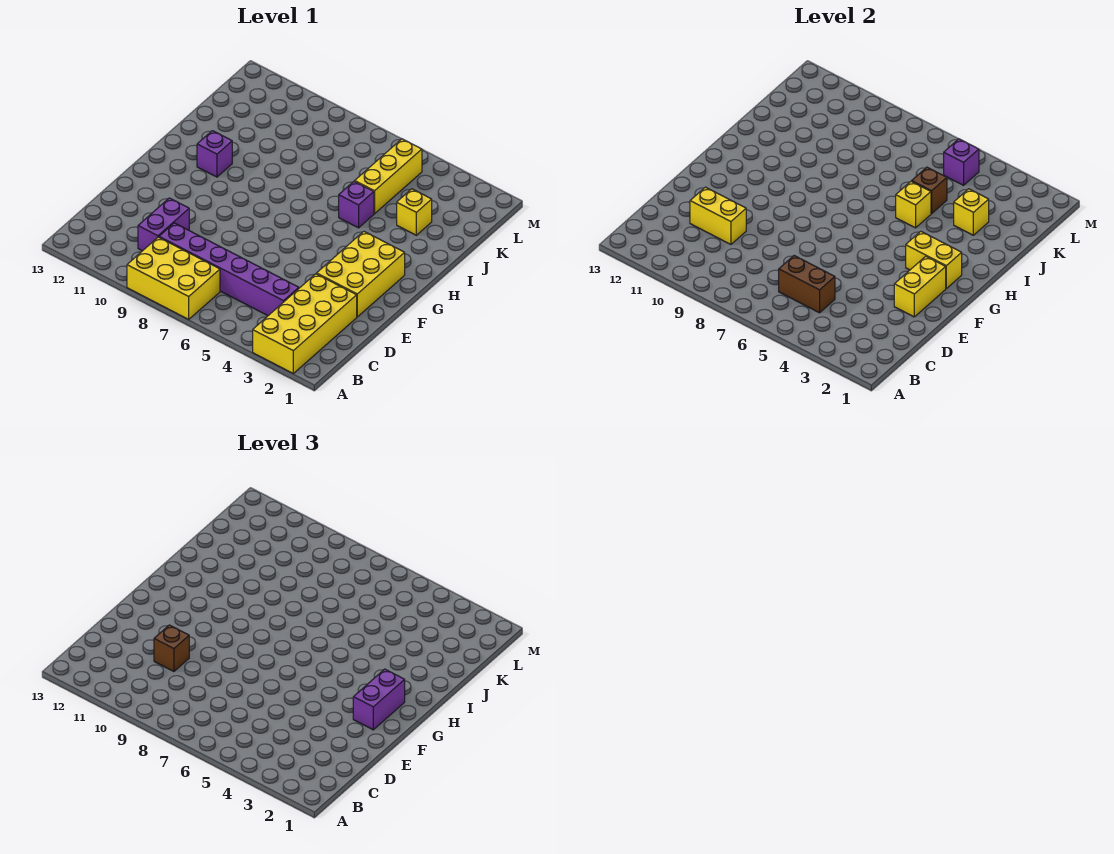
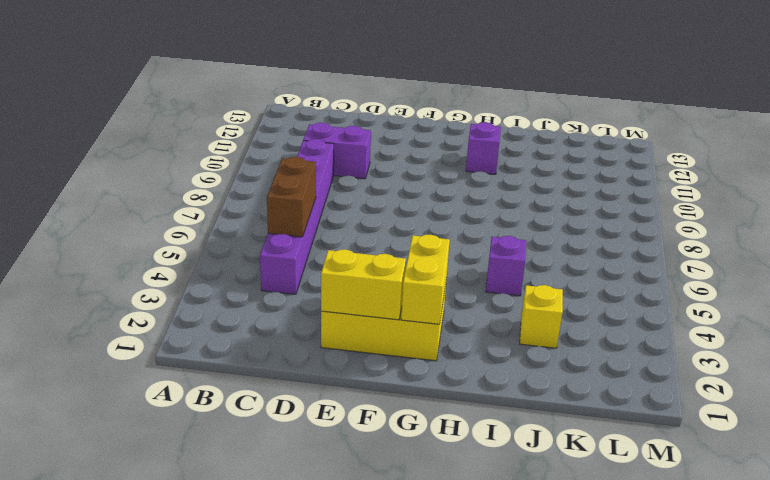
none -> yellow brick A2:D3 level 1
none -> yellow brick A7:B9 level 1
none -> yellow brick J5:L5 level 1

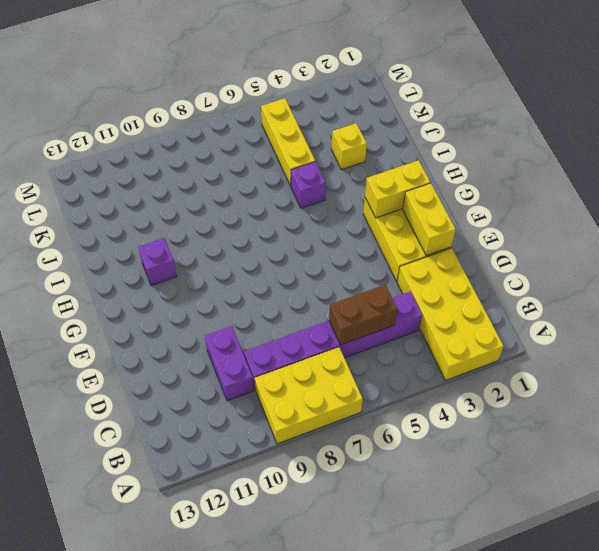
none -> yellow brick D10:D11 level 2
none -> yellow brick I5 level 2
none -> yellow brick J3 level 2

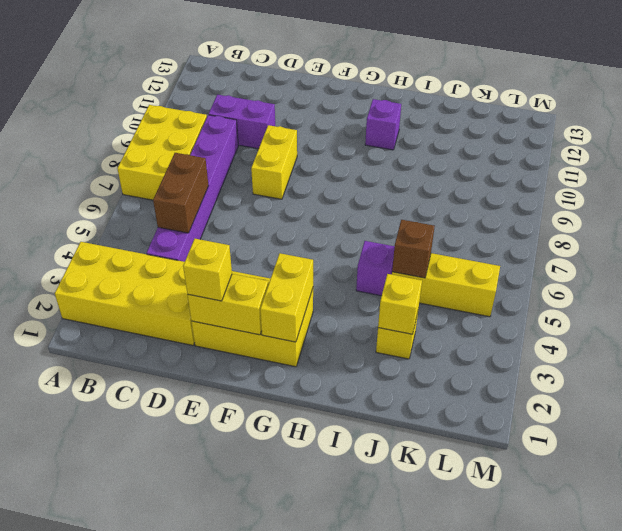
yellow brick E2 level 3 -> yellow brick I5 level 2
yellow brick E8:E9 level 1 -> yellow brick D10:D11 level 2
none -> purple brick L5 level 2
none -> brown brick D10 level 3
none -> purple brick F2:G2 level 3

